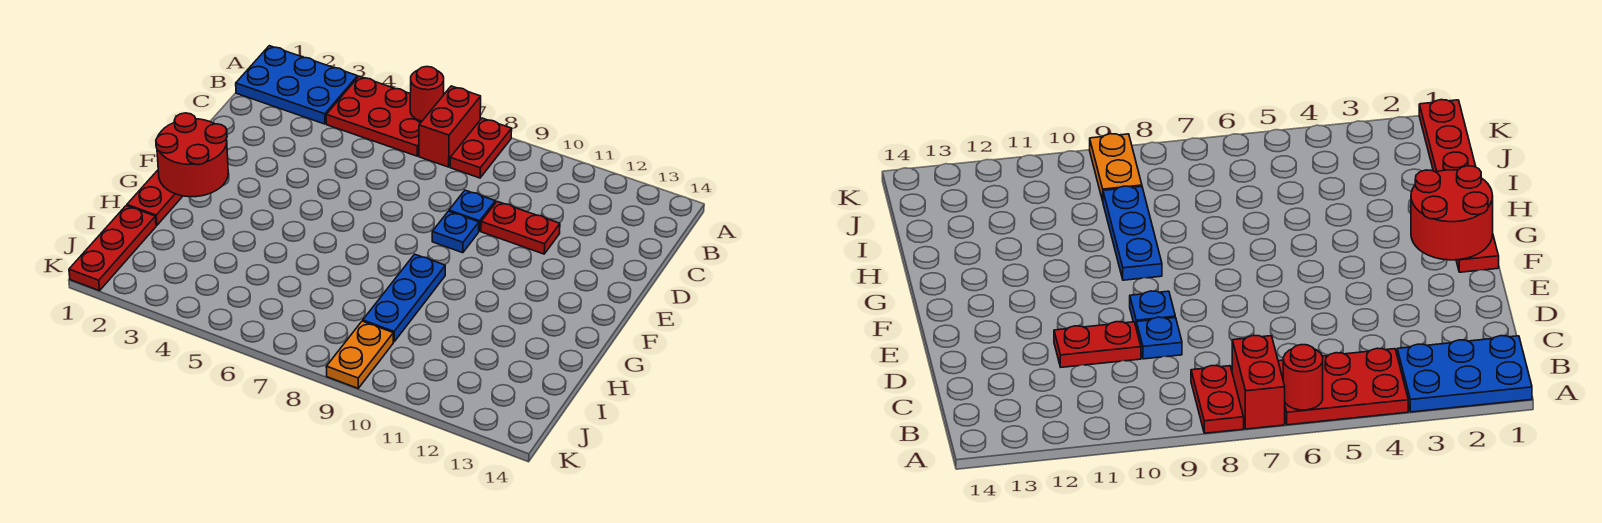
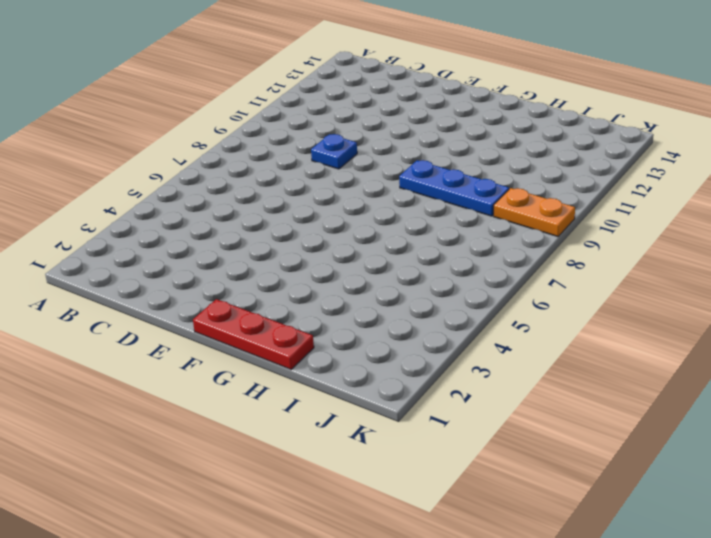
none -> blue plate A1:B3 level 1
none -> red plate A4:B6 level 1
none -> red brick A7:B7 level 1

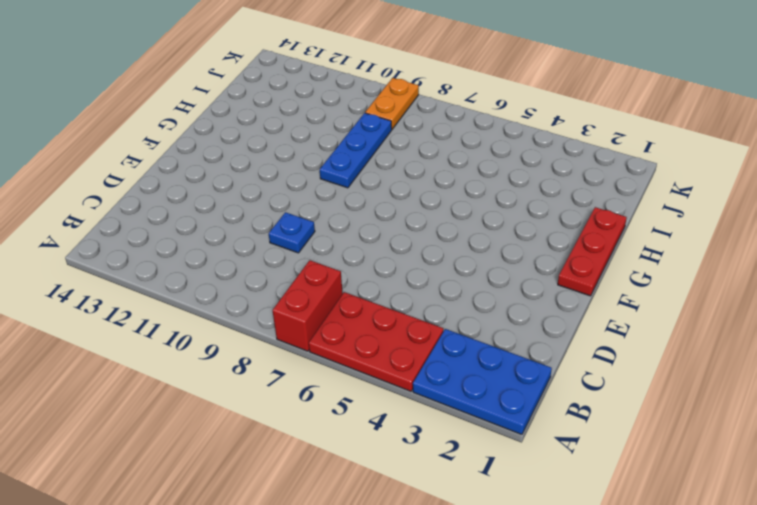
none -> red plate A8:B8 level 1
none -> red plate D10:D11 level 1
none -> blue plate E9 level 1

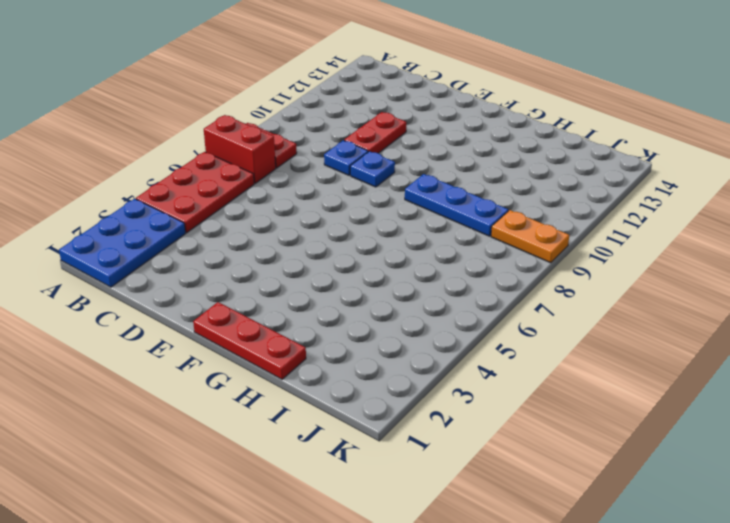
none -> red plate I1:K1 level 1
none -> red round brick A6 level 2
none -> red round brick F1:G2 level 2

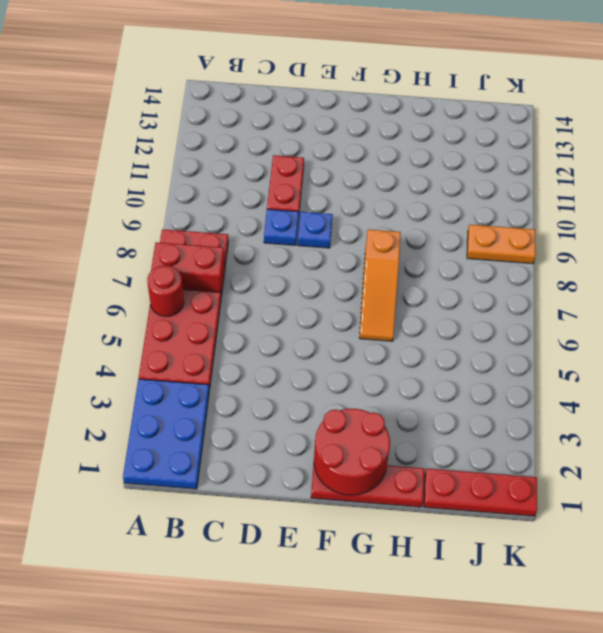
orange slope G6:G8 level 1 top 8 -> none
none -> blue plate G9:I9 level 1

